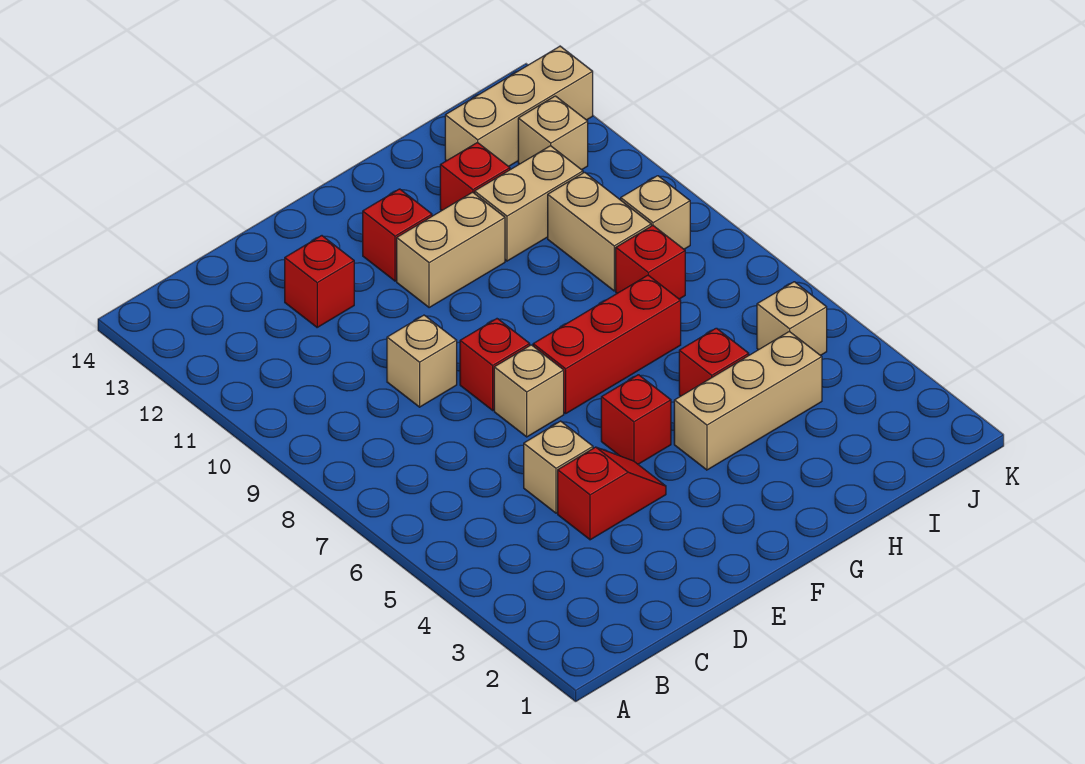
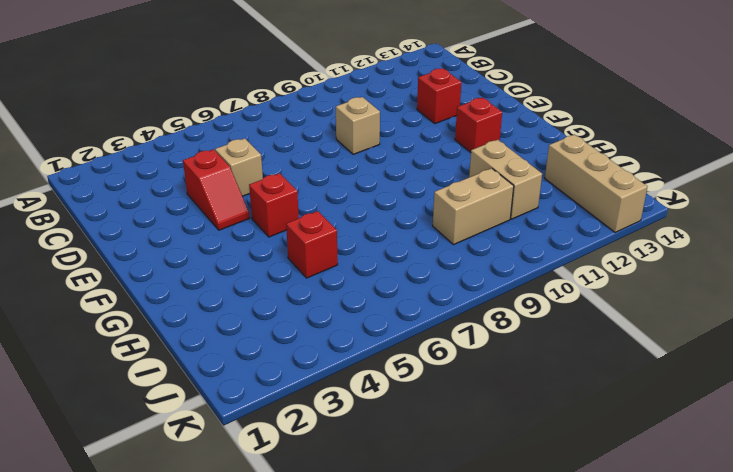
none -> tan brick E7 level 1
none -> red brick E8 level 1
none -> red brick F7:H7 level 1

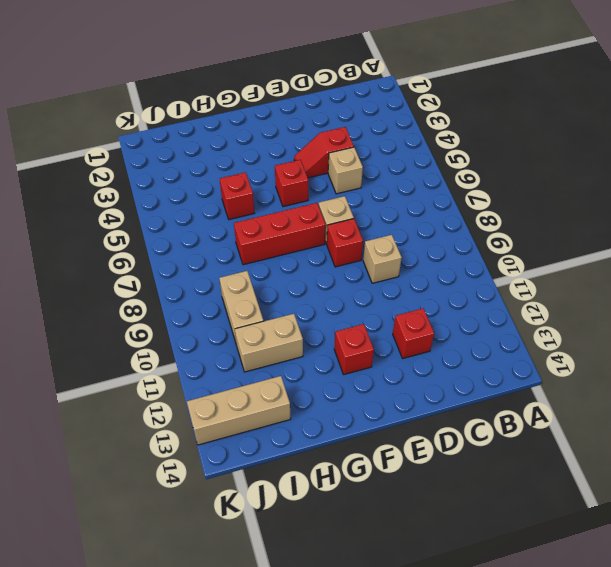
none -> tan brick F11:G11 level 1
none -> tan brick G4:I4 level 1
none -> red brick H12 level 1

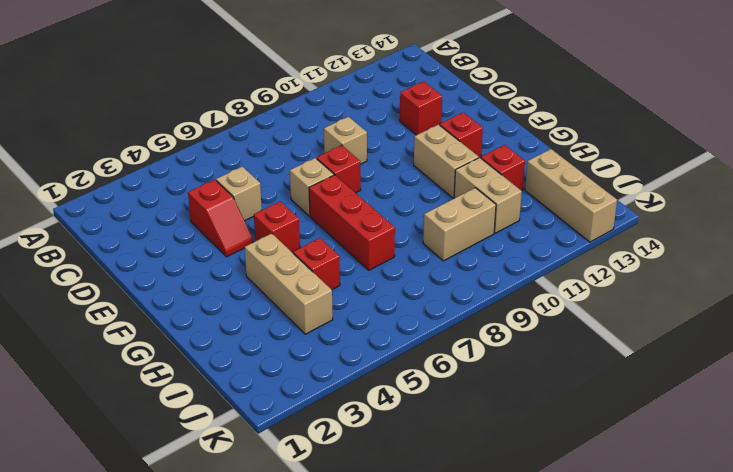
none -> red brick I8 level 1
none -> tan brick J5 level 1
none -> tan brick J9 level 1

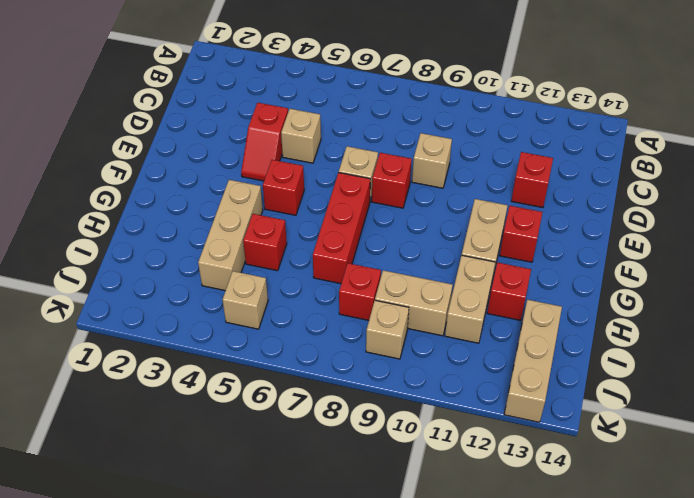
none -> tan brick J12 level 1

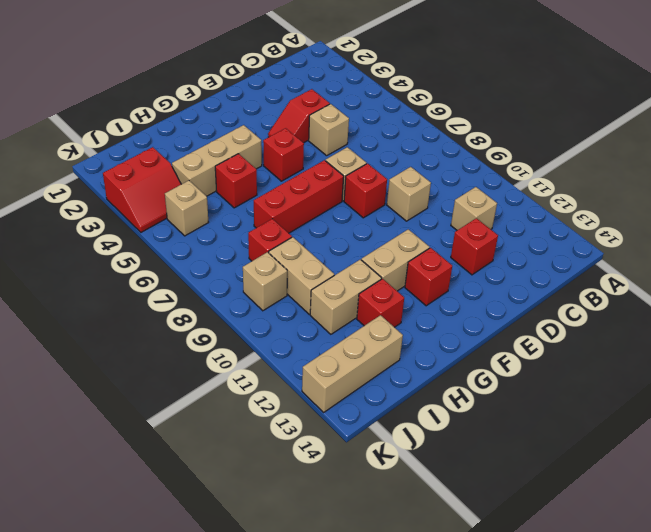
tan brick C11 level 1 -> tan brick J12 level 1
red slope J3:K4 level 1 top 3 -> none

